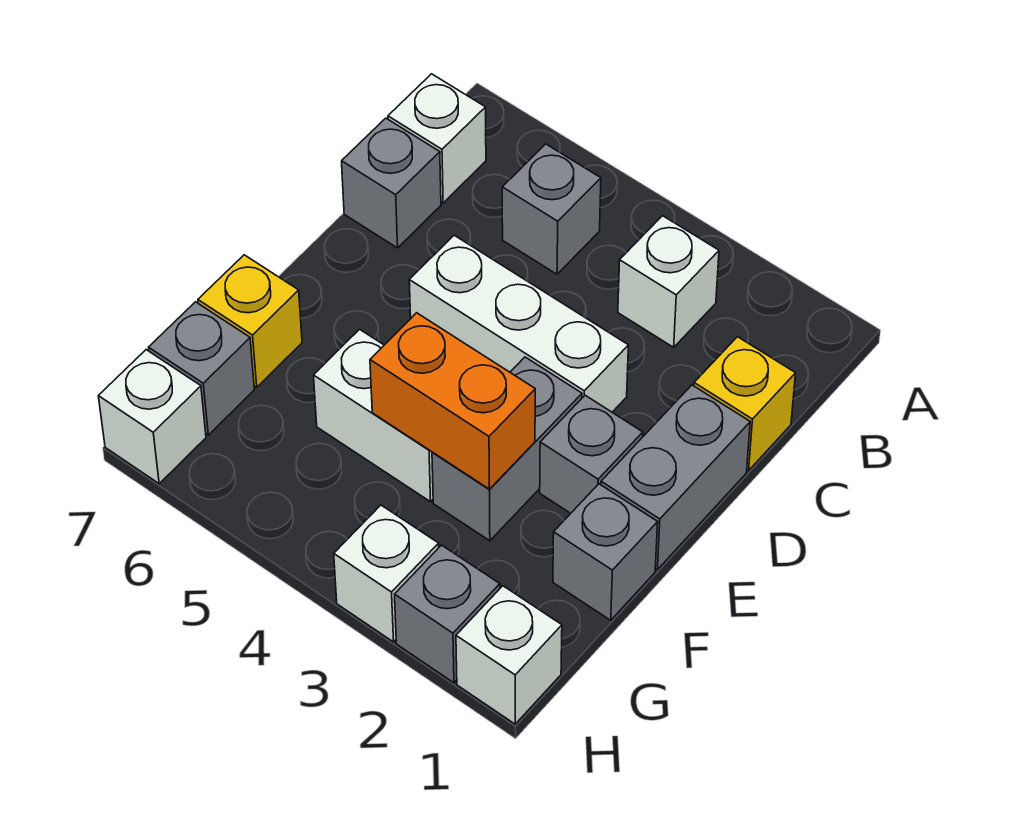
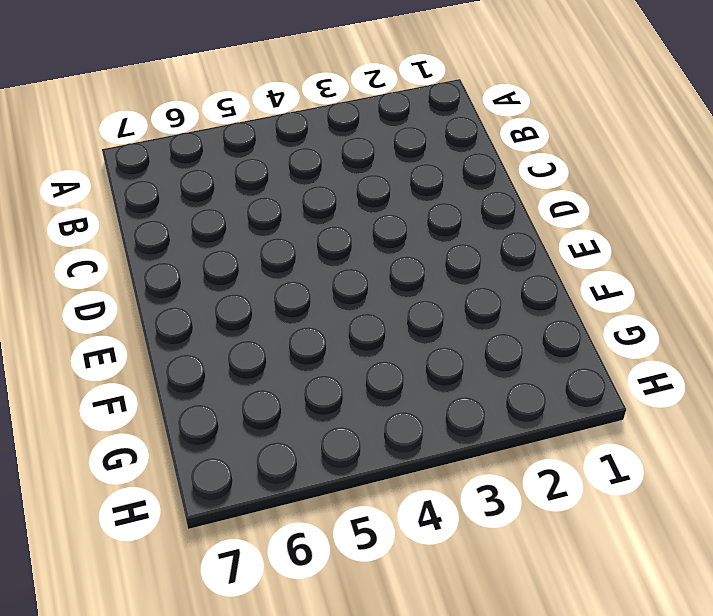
none -> white brick B3 level 1
none -> grey brick B5 level 1
none -> white brick B7 level 1

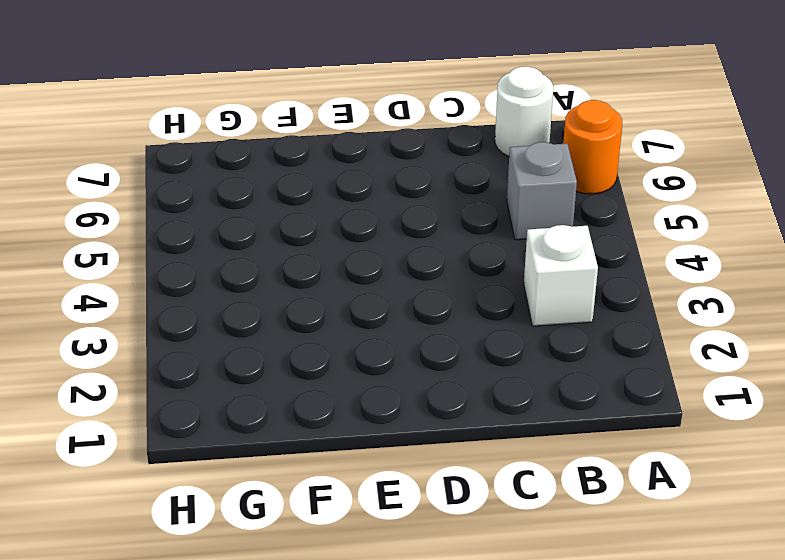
orange round brick A6 level 1 -> none
white round brick B7 level 1 -> white brick B7 level 1
none -> yellow brick C1 level 1
none -> grey brick C7 level 1
none -> grey brick D1:E1 level 1

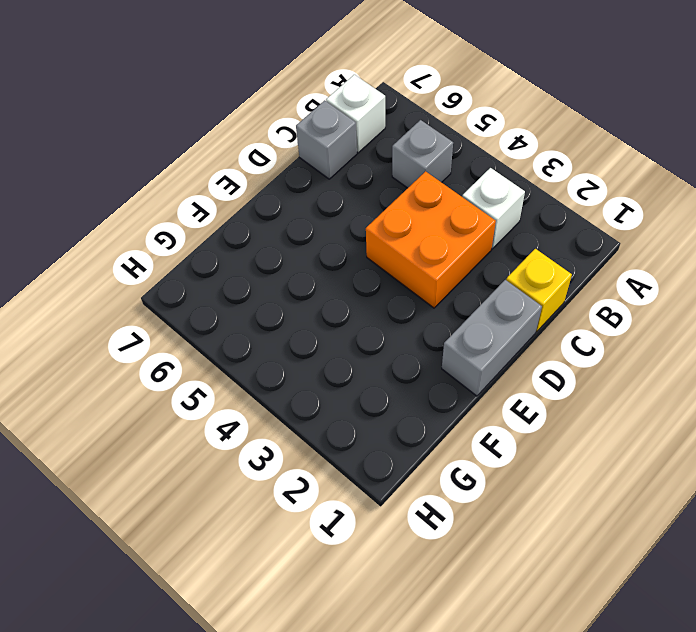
orange brick C3:D4 level 1 -> white brick D3:D5 level 1
none -> grey brick E2 level 1
none -> grey brick E3:F3 level 1
none -> grey brick F1 level 1

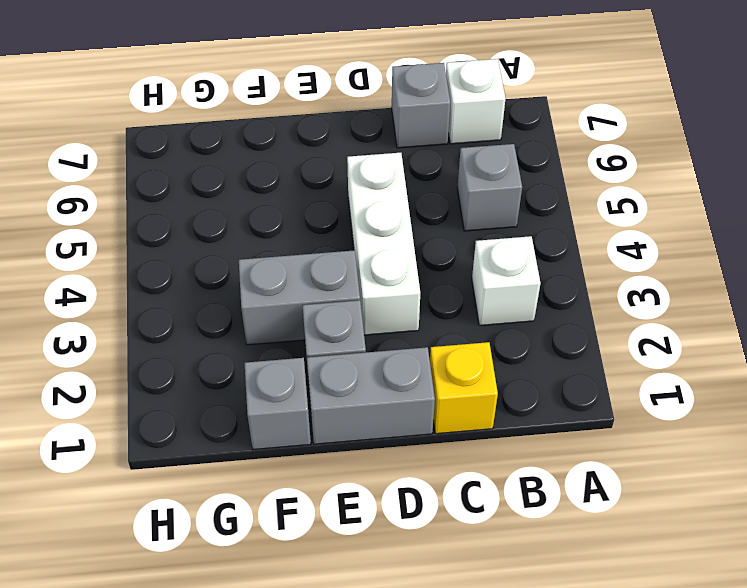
none -> white brick F4:F5 level 1
none -> yellow brick F7 level 1
none -> grey brick G7 level 1

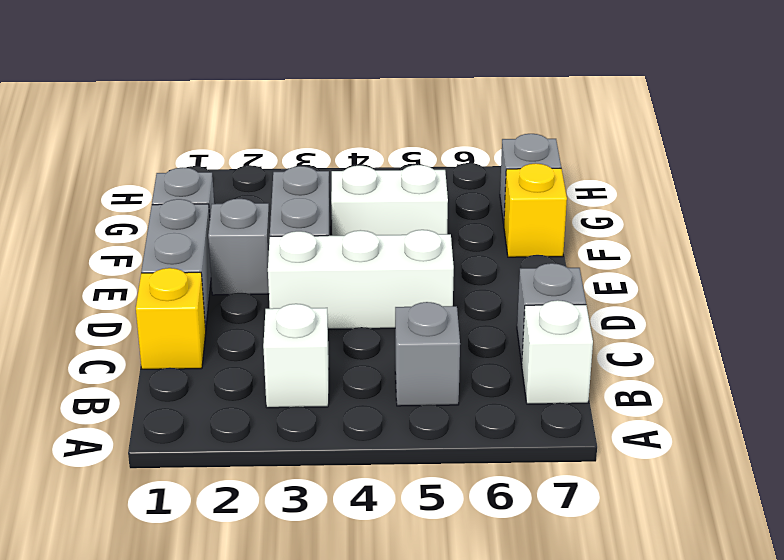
none -> white brick H1 level 1
none -> grey brick H2 level 1
none -> white brick H3 level 1

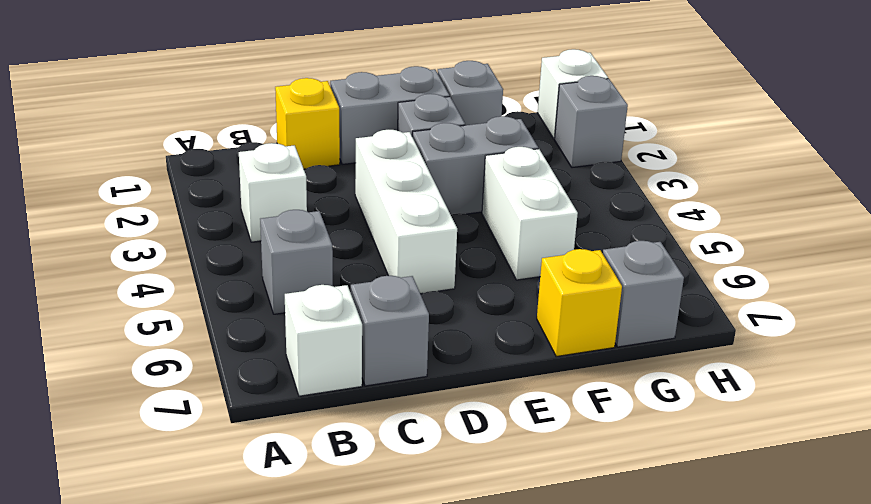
none -> white brick H3 level 1
none -> white brick H7 level 1
none -> orange brick F3:F4 level 2

